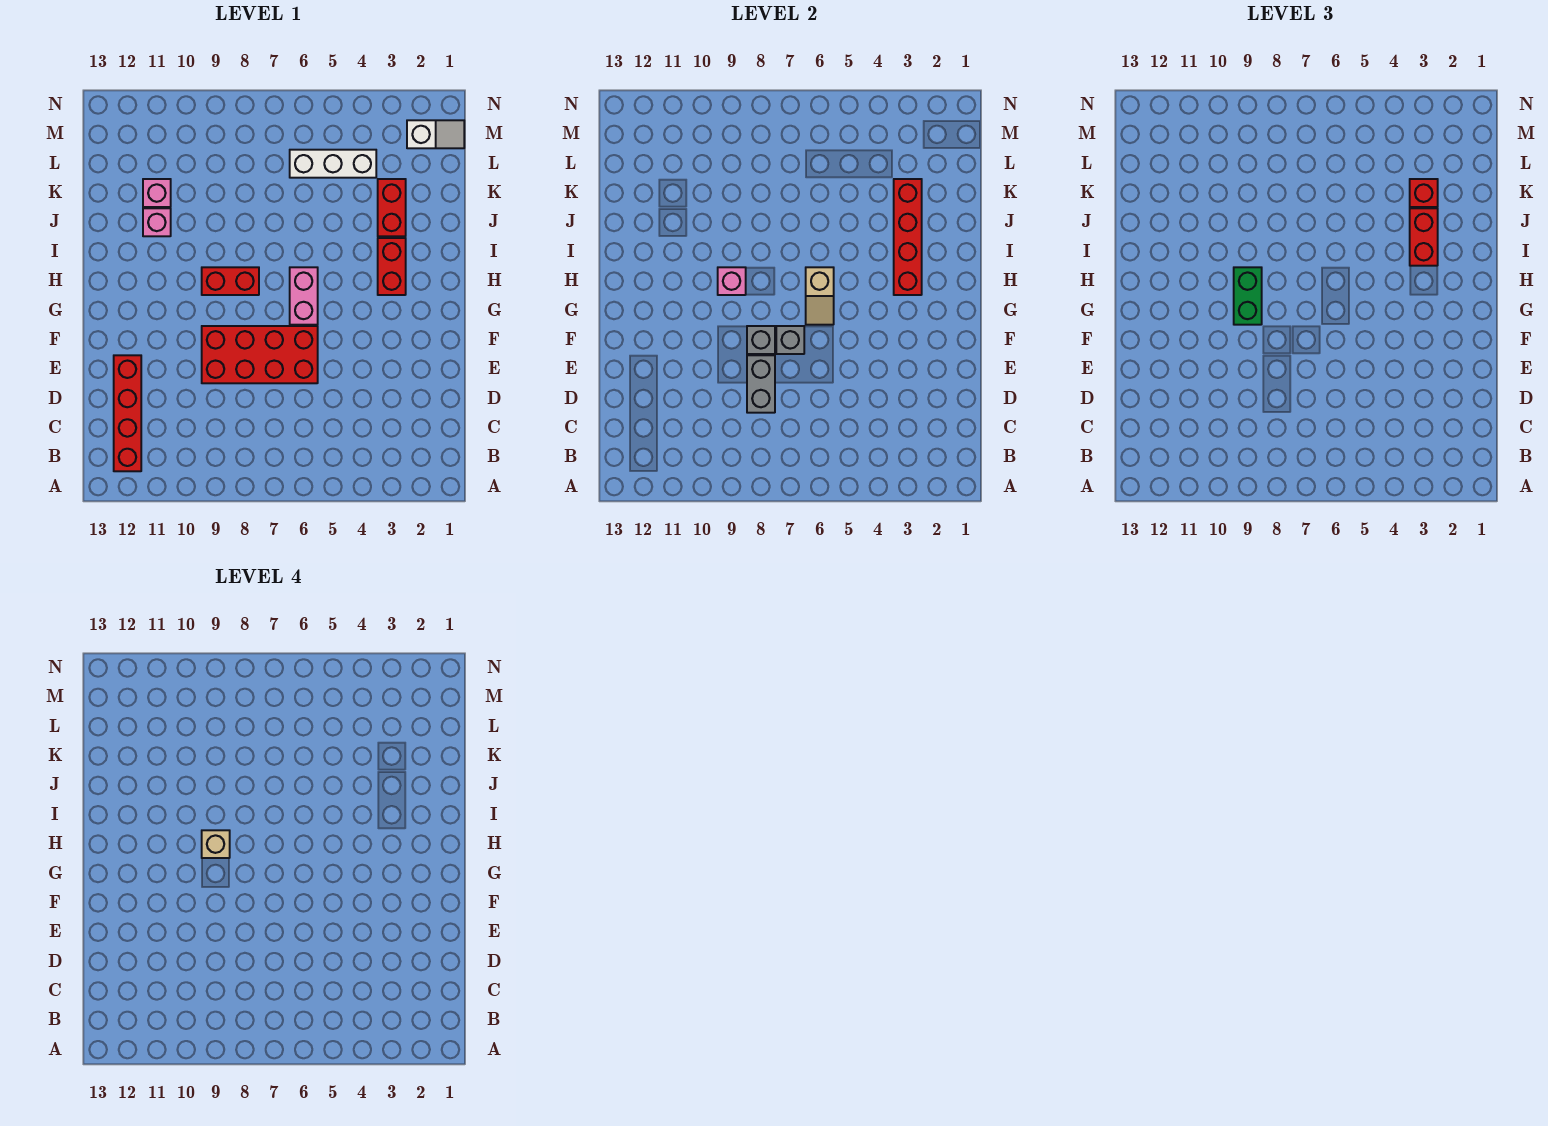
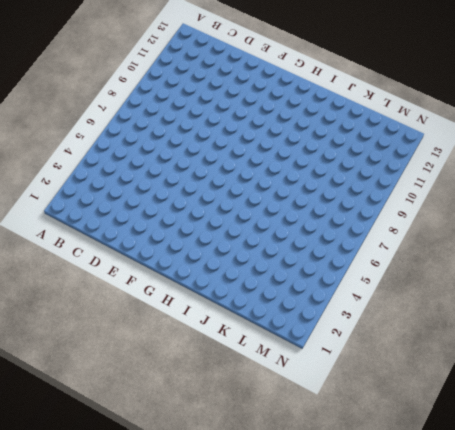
none -> red brick B12:E12 level 1
none -> red brick E6:F9 level 1
none -> pink brick G6:H6 level 1

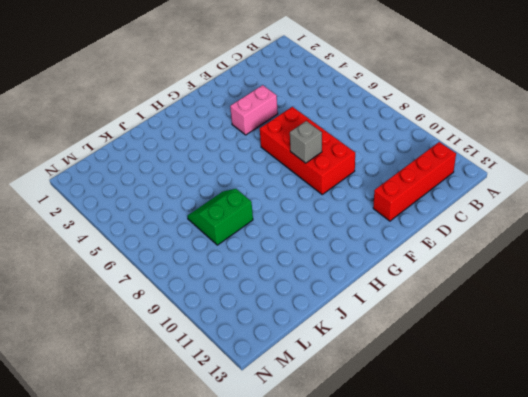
pink brick E4:F4 level 1 -> pink brick G6:H6 level 1
green slope J7:K8 level 1 top 8 -> none
none -> red brick H3:I3 level 1
none -> red brick H8:H9 level 1
none -> red brick J3:K3 level 1

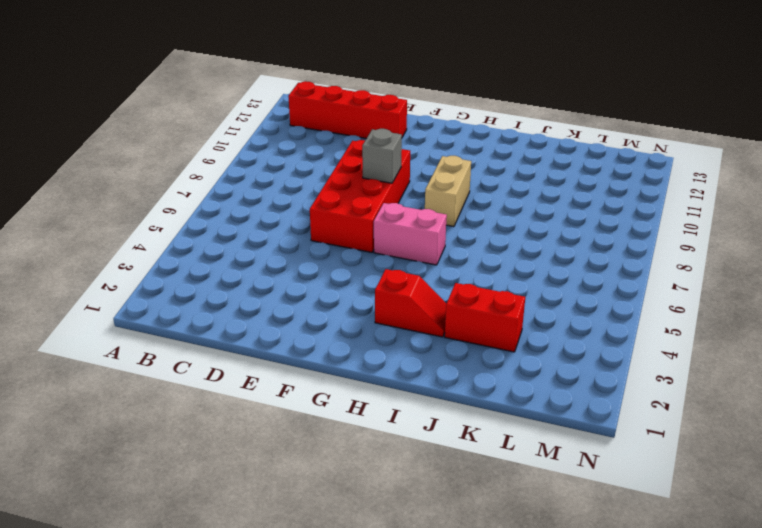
red slope H3:I3 level 1 top H -> red brick H3:I3 level 1
tan brick H8:H9 level 1 -> red brick H8:H9 level 1
none -> pink brick J11 level 1
none -> pink brick K11 level 1
none -> white brick L4:L6 level 1

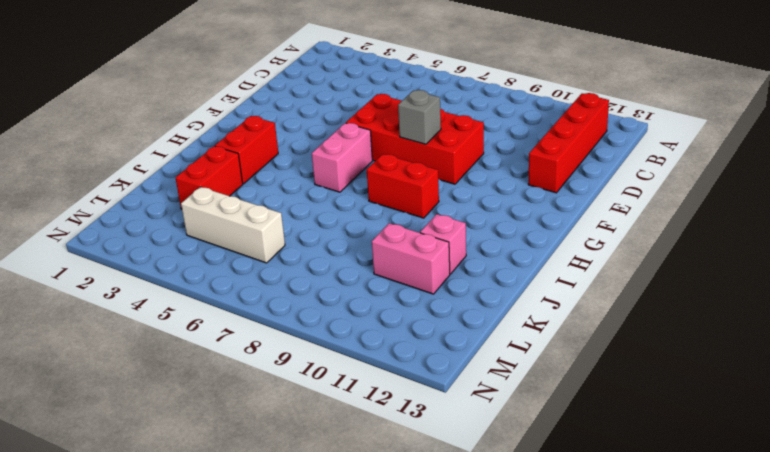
pink brick K10:K11 level 1 -> pink brick K11 level 1
none -> white slope M1:M2 level 1 top 2
none -> grey brick D8:E8 level 2
none -> grey brick F7 level 2

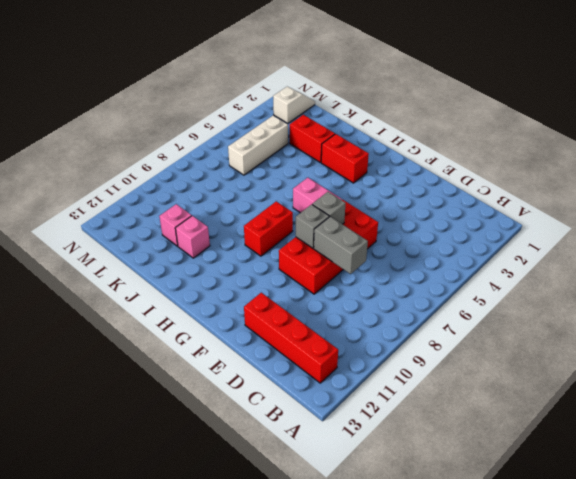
none -> tan slope G6:H6 level 2 top H
none -> red brick H3:K3 level 2
none -> pink brick H9 level 2

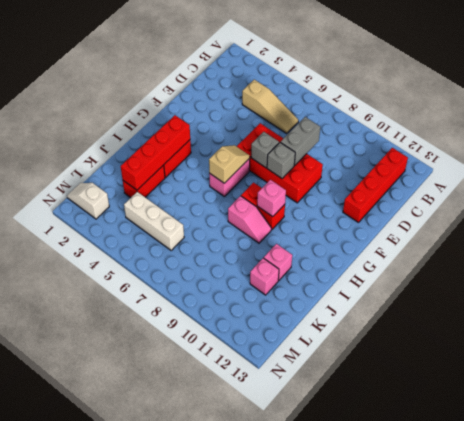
tan slope C4:C6 level 1 top 4 -> none
pink slope I8:I9 level 1 top 8 -> none
none -> green brick G9:H9 level 3
none -> red brick I3:J3 level 3
none -> red brick K3 level 3

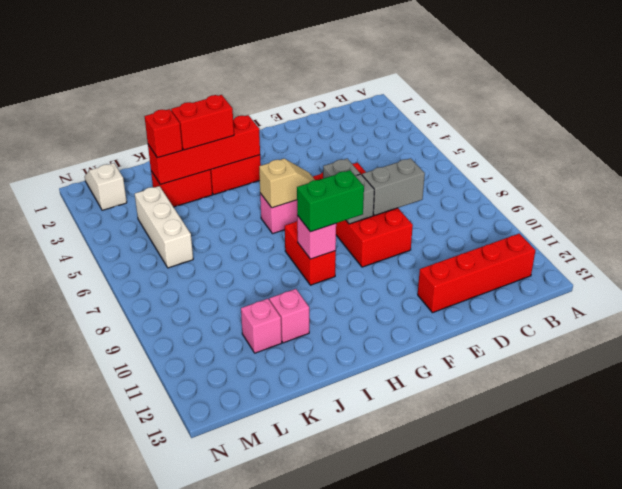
none -> tan brick H9 level 4

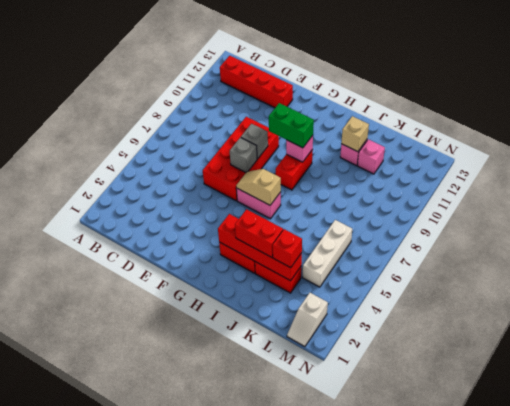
tan brick J11 level 2 -> tan brick H9 level 4
none -> grey brick D8:E8 level 2

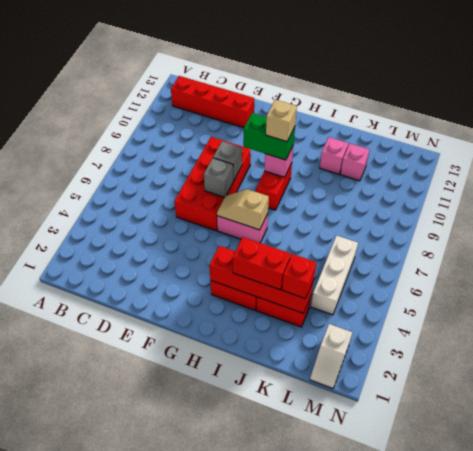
none -> grey brick D8:E8 level 2

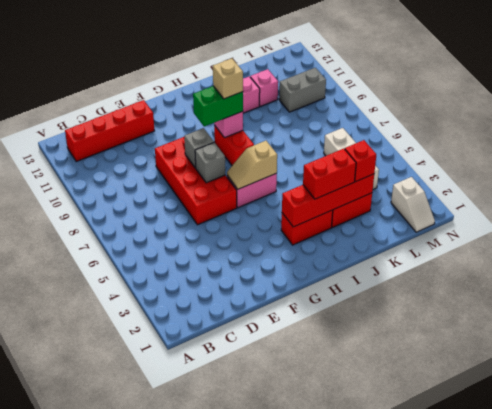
grey brick L10:M10 level 1 -> grey brick D8:E8 level 2

